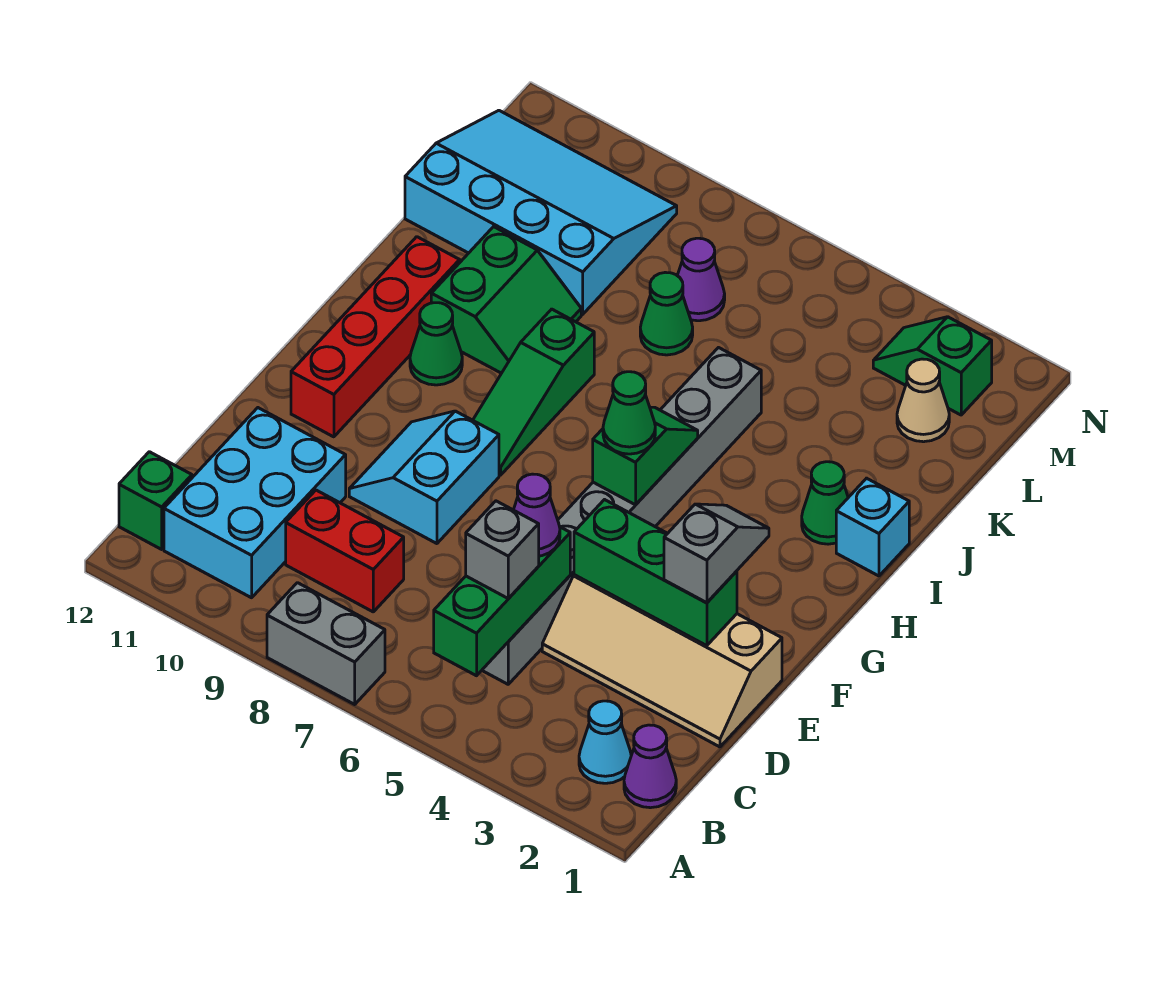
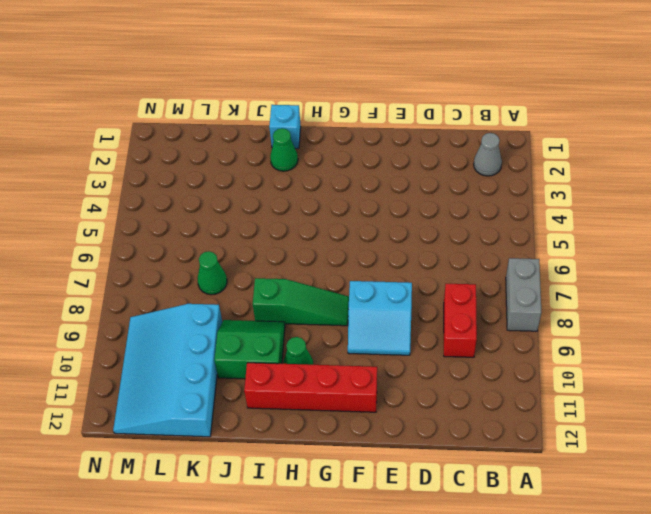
grey cone B2 level 1 -> cyan cone B2 level 1
none -> purple cone B1 level 1
none -> cyan brick B10:D11 level 1
none -> green brick B12 level 1

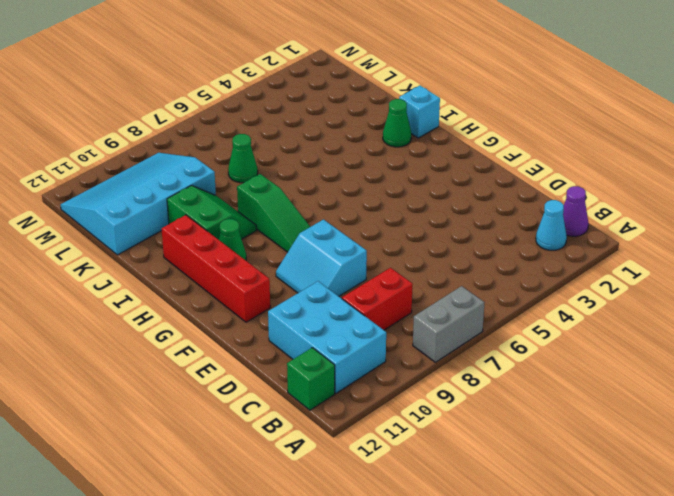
none -> grey brick C5:J5 level 1
none -> tan slope D1:E4 level 1 top E
none -> tan cone L2 level 1

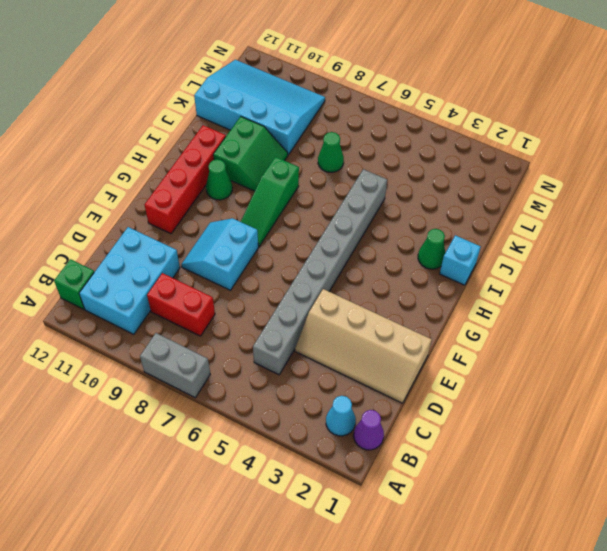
none -> tan cone L2 level 1
none -> purple cone L7 level 1
none -> green slope M2:M3 level 1 top 2

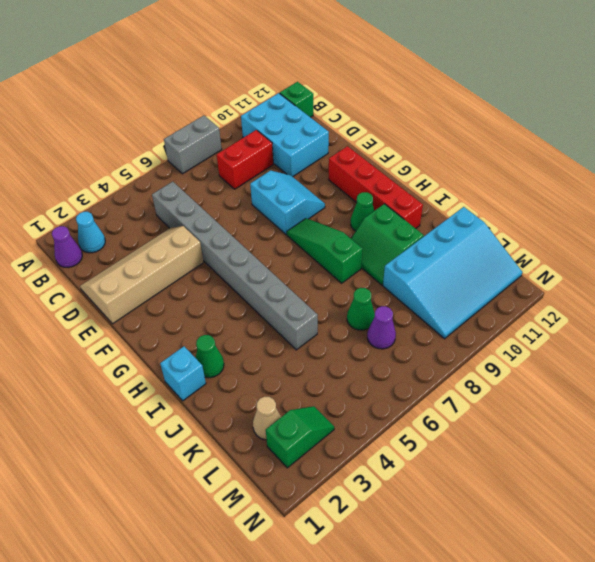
none -> green brick B5:D5 level 2
none -> green brick E2:E4 level 2
none -> green slope G5:H5 level 2 top G

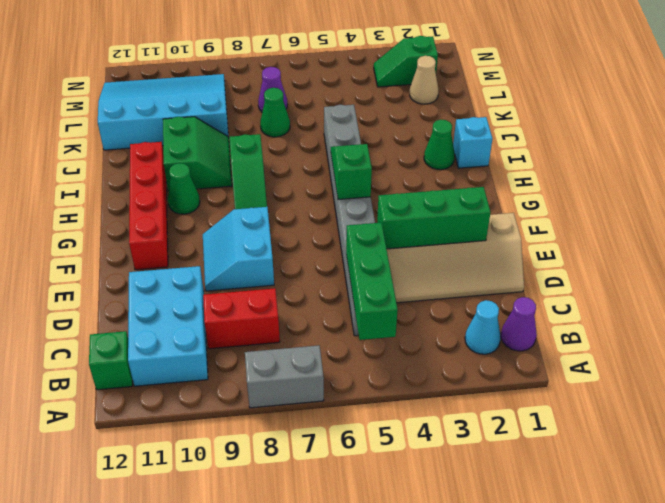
none -> grey brick C5 level 3
none -> purple cone D5 level 3
none -> grey slope E2:F2 level 3 top E

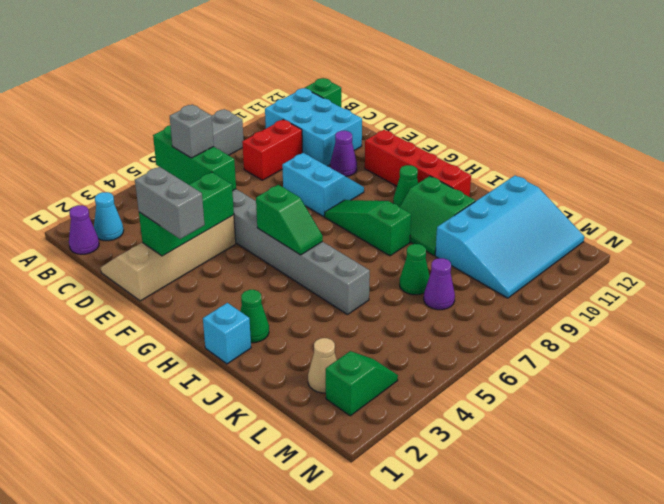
grey brick E2:F2 level 3 -> grey slope E2:F2 level 3 top E
purple cone E10 level 1 -> purple cone D5 level 3
none -> green cone G5 level 3

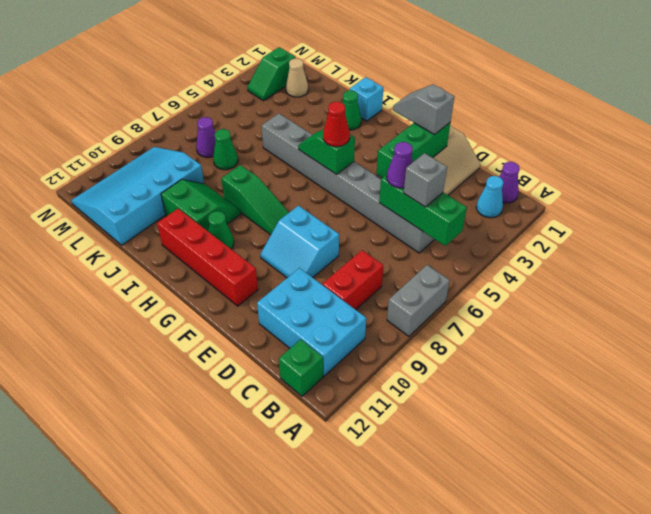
red cone G5 level 3 -> green cone G5 level 3

